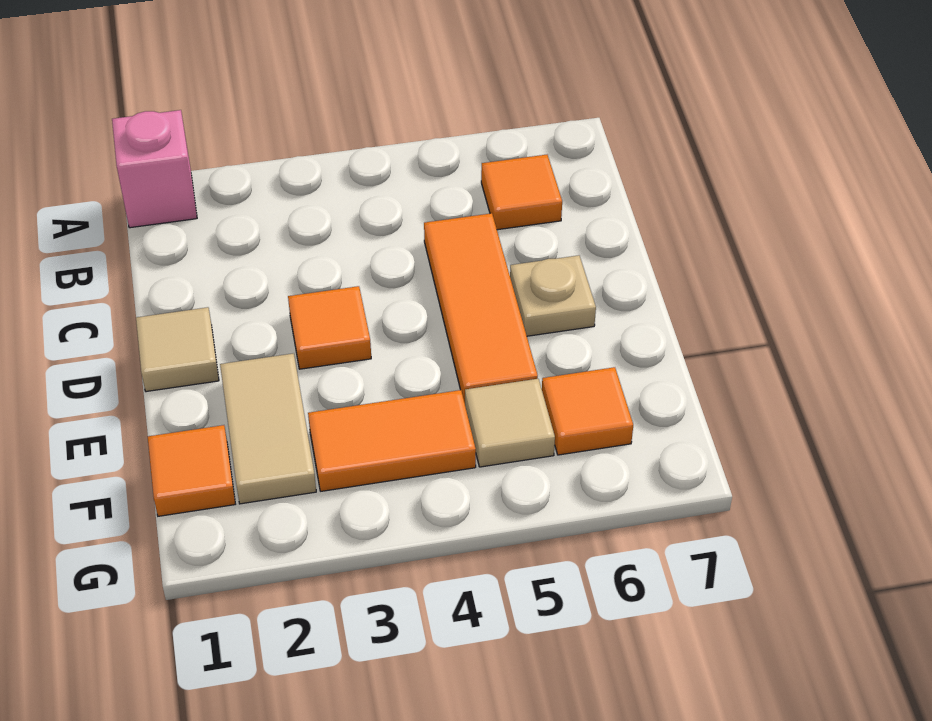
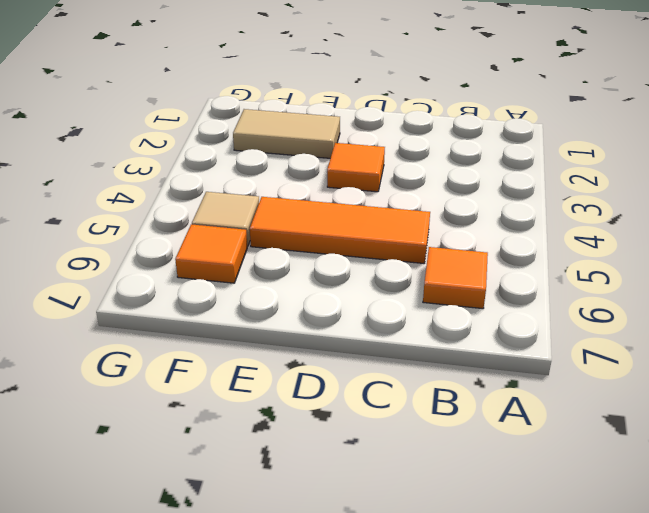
none -> pink brick A1 level 1
none -> tan tile D1 level 1

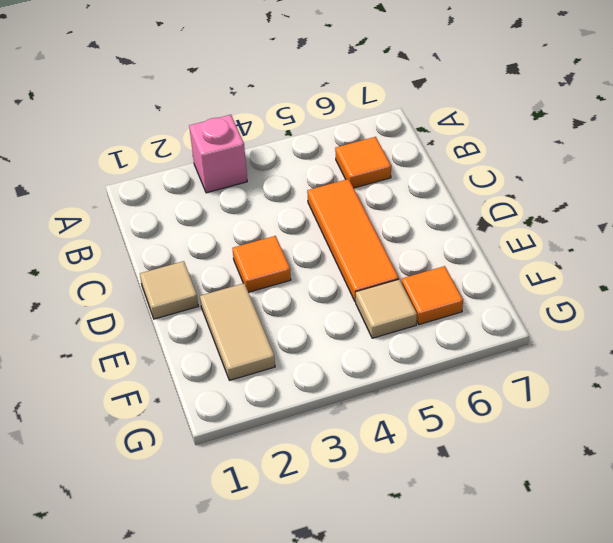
pink brick A3 level 1 -> pink brick A1 level 1
none -> tan plate D6 level 1
none -> orange tile F1 level 1

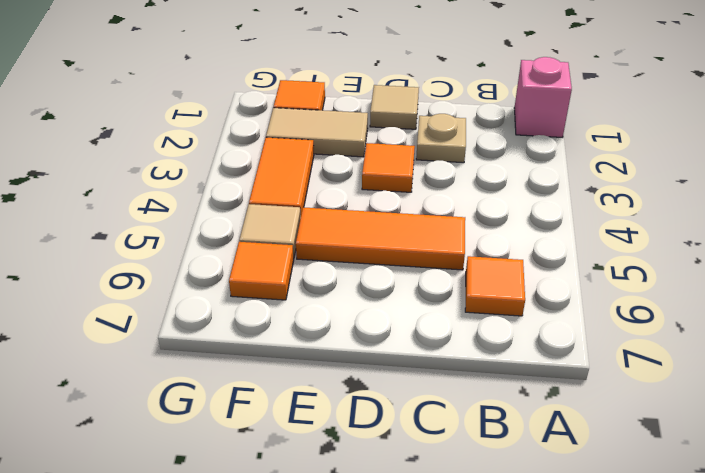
tan plate C2 level 1 -> tan plate D6 level 1

